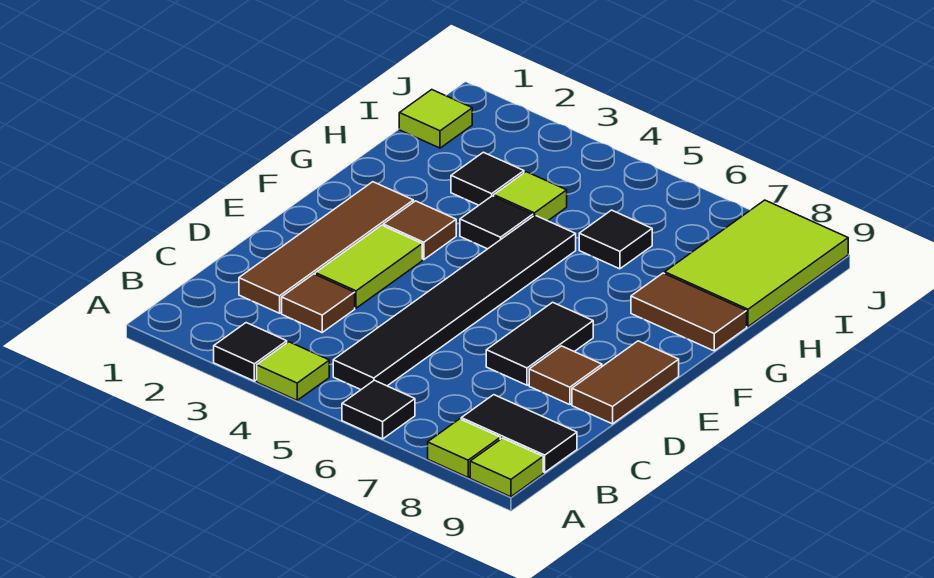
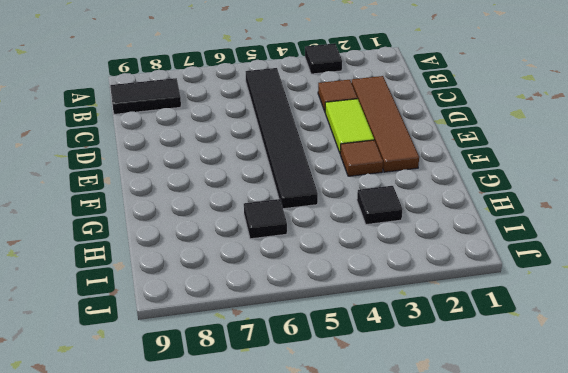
none -> lime tile A4 level 1
none -> black tile A6 level 1
none -> lime tile A8 level 1

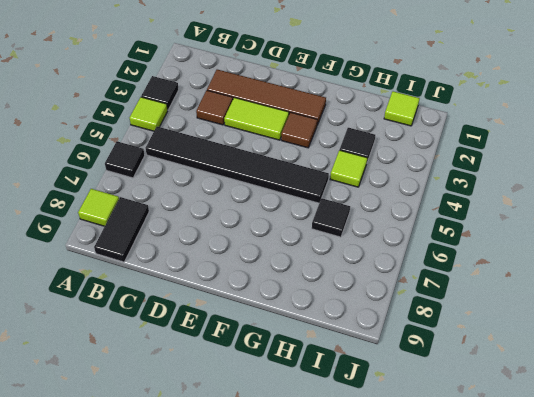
none -> lime tile A9 level 1
none -> black tile D7:E7 level 1
none -> brown tile D8 level 1

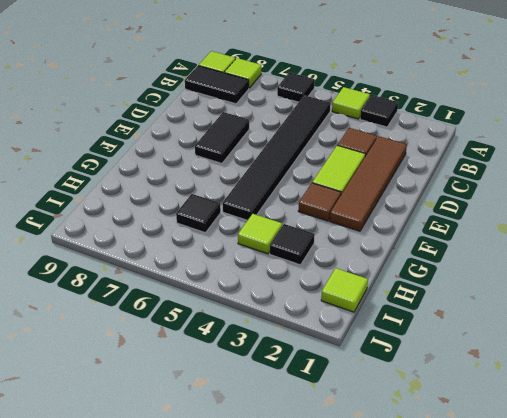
none -> brown tile D8 level 1
none -> brown tile D9:E9 level 1
none -> black tile G4 level 1

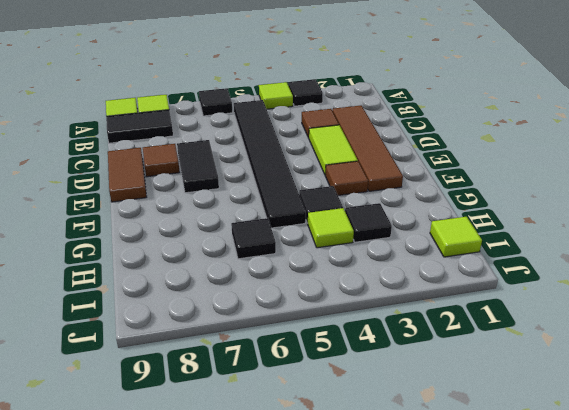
none -> brown tile G8:G9 level 1
none -> lime tile H8:J9 level 1

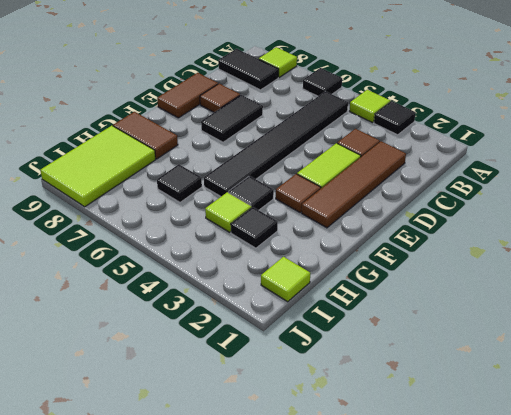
none -> lime tile A9 level 1

